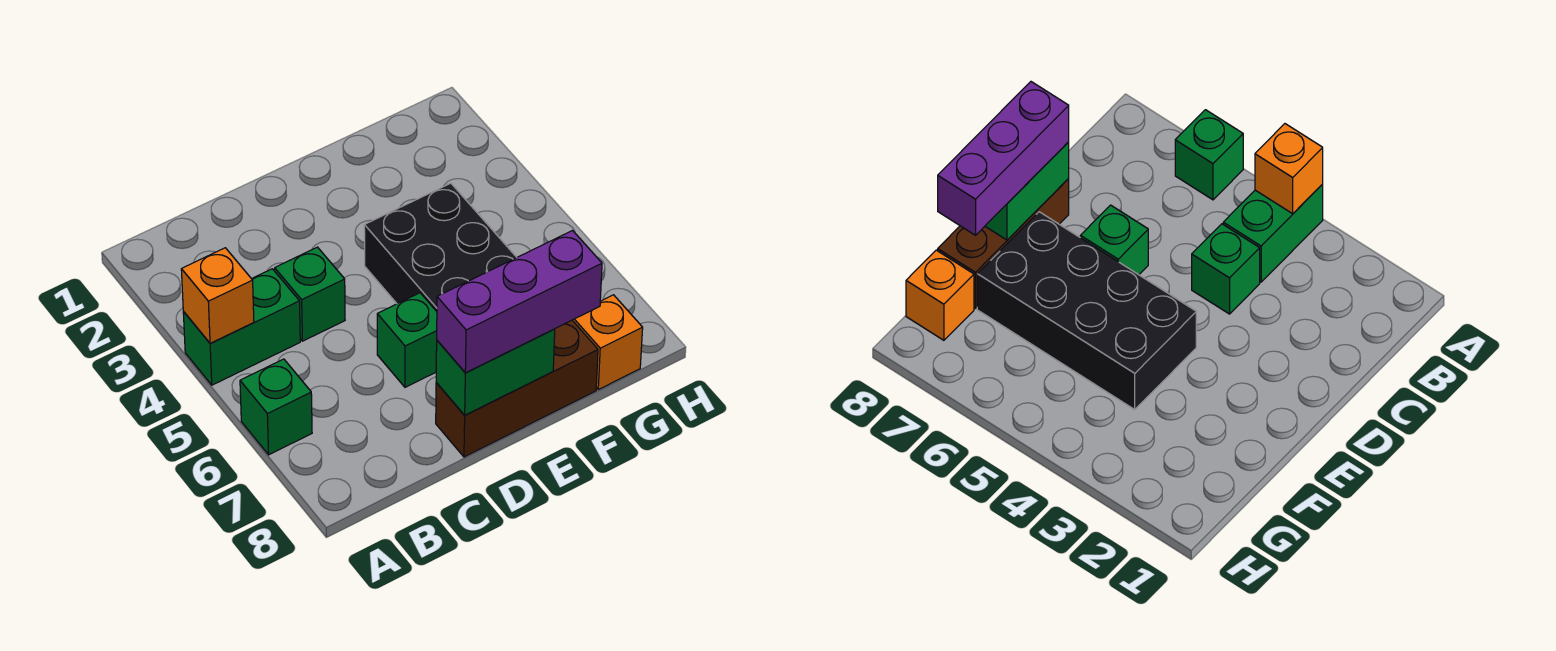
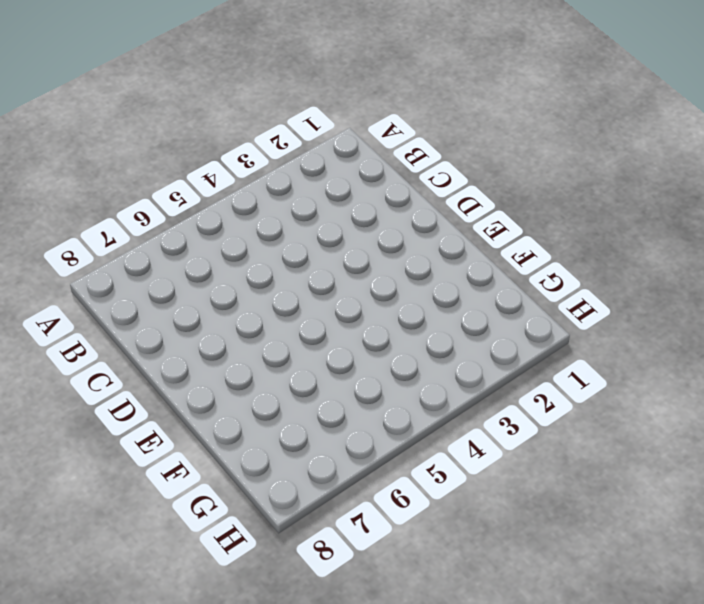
none -> green brick A4:B4 level 1
none -> green brick A6 level 1

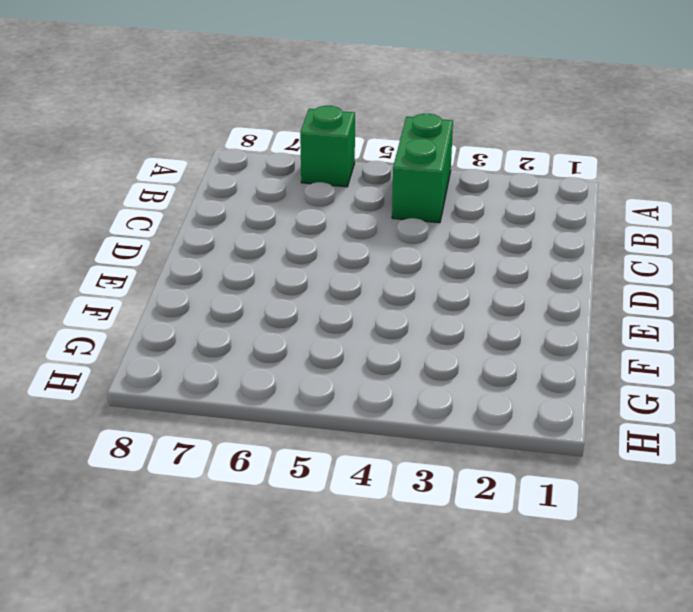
none -> green brick C4 level 1
none -> green brick D6 level 1

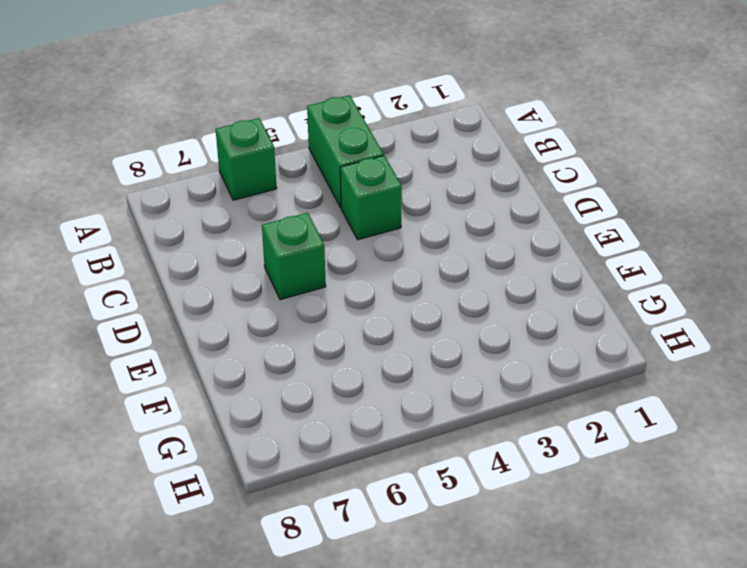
none -> brown brick D8:F8 level 1
none -> black brick E4:F7 level 1

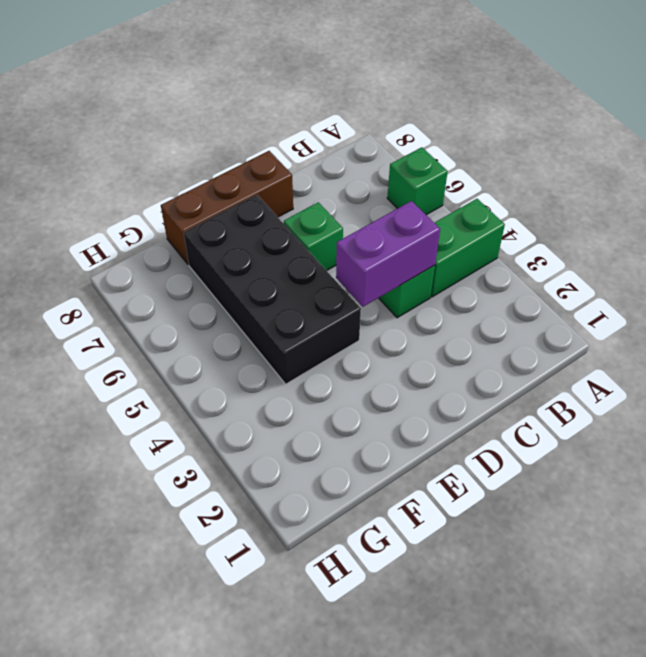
purple brick C4:D4 level 2 -> none
none -> orange brick G8 level 1
none -> orange brick A4 level 2

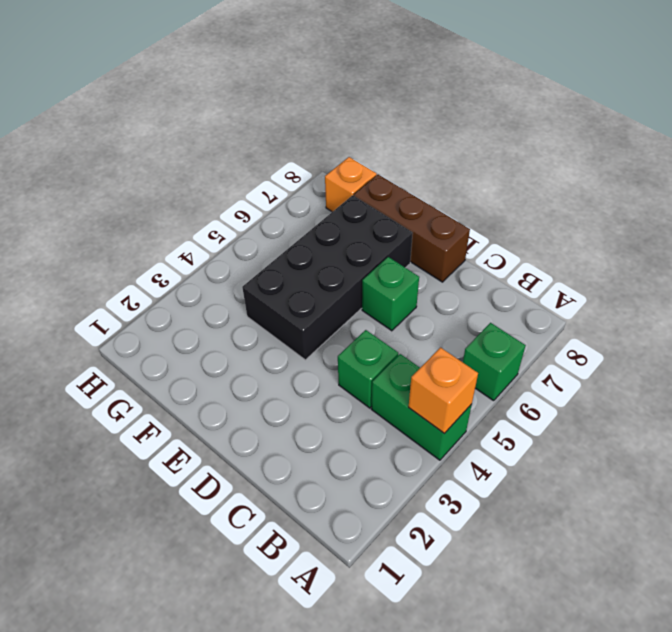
none -> green brick D8:E8 level 2
none -> purple brick D8:F8 level 3

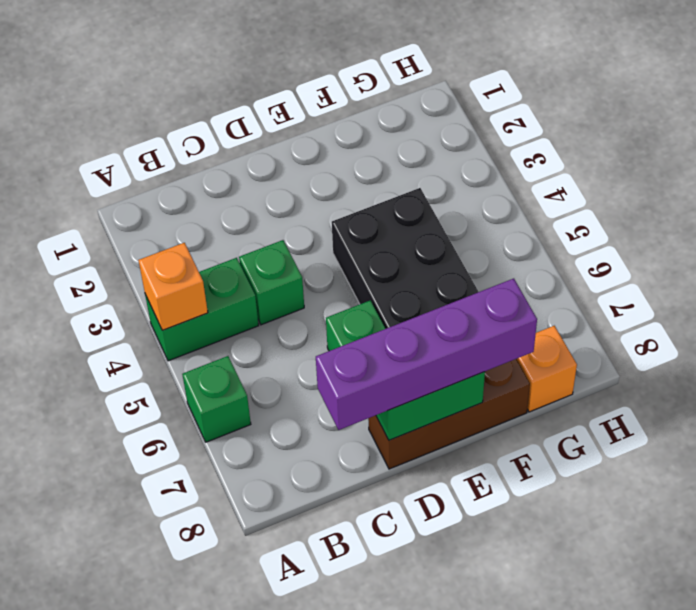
purple brick C8:F8 level 3 -> purple brick D8:F8 level 3

